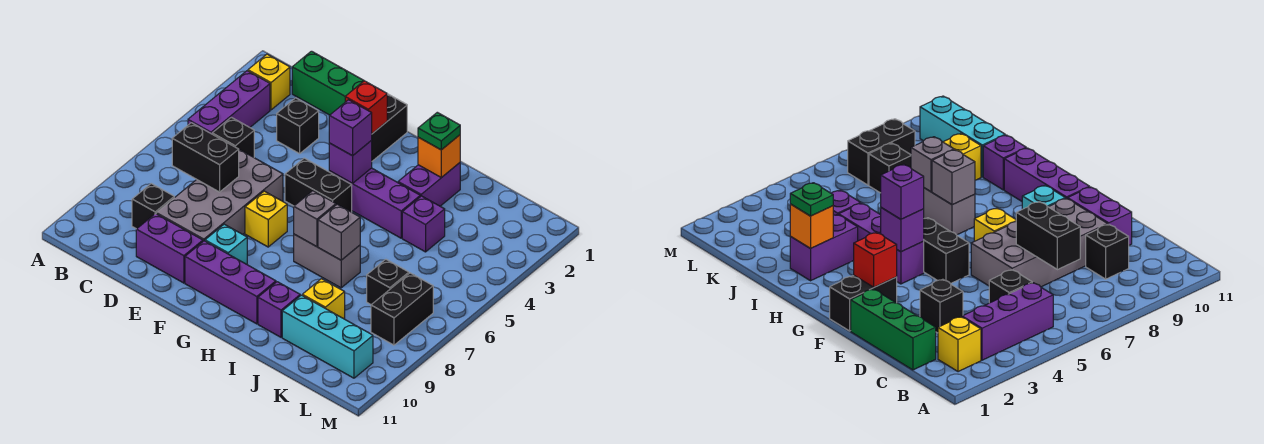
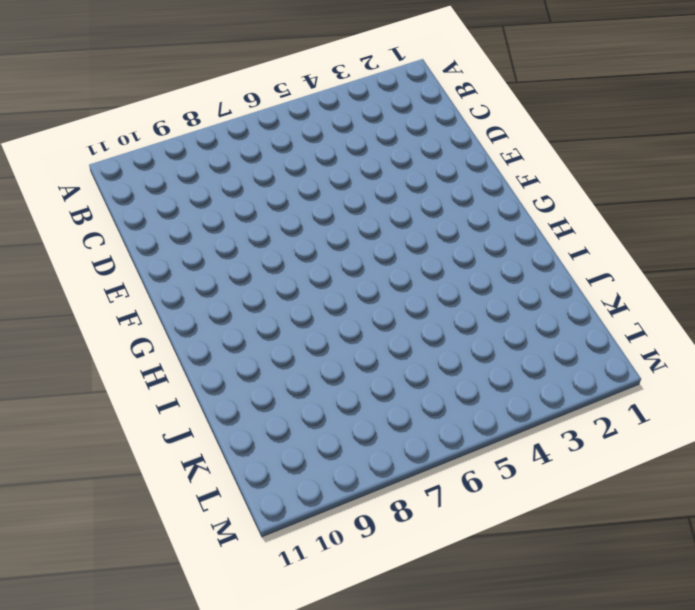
none -> yellow brick B2 level 1
none -> purple brick B3:B5 level 1
none -> green brick C1:E1 level 1
none -> black brick C5 level 1

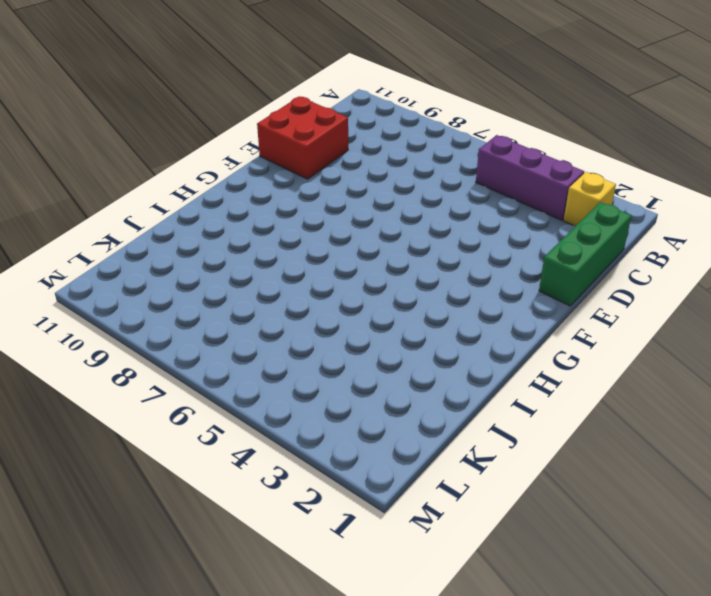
red brick D10:E11 level 1 -> purple brick D10:E10 level 1
none -> black brick C5 level 1
none -> black brick C9 level 1
none -> black brick D3 level 1
none -> grey brick D6:E9 level 1

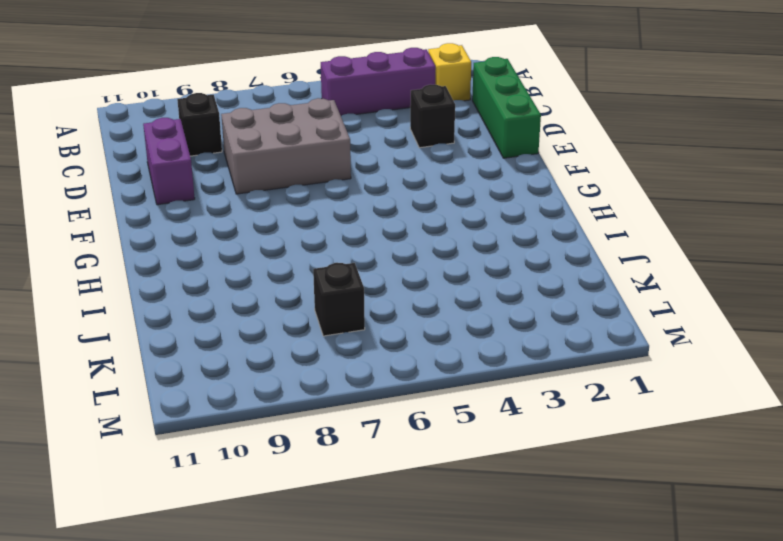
grey brick D6:E8 level 1 -> grey brick D6:E9 level 1
none -> black brick C5 level 1
none -> black brick F1:F2 level 1
none -> black brick F5:G5 level 1
none -> yellow brick F7 level 1

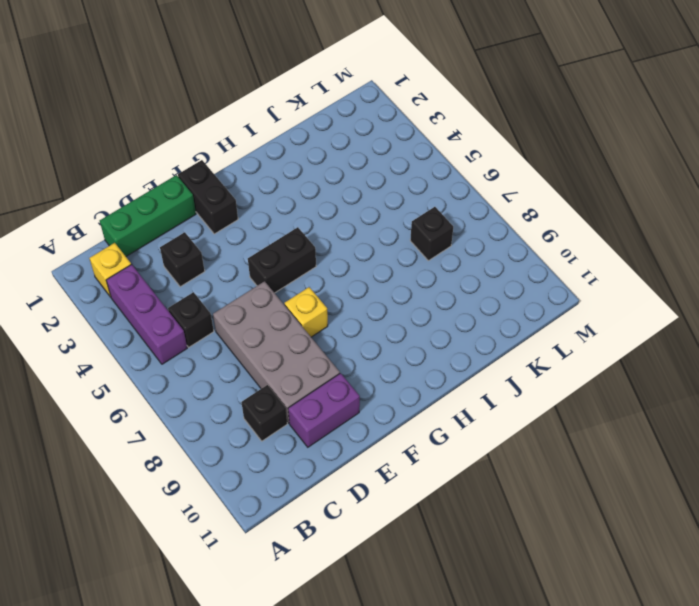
none -> cyan brick F9 level 1
none -> purple brick F10:H10 level 1
none -> purple brick G4:I4 level 1
none -> grey brick H7:I7 level 1

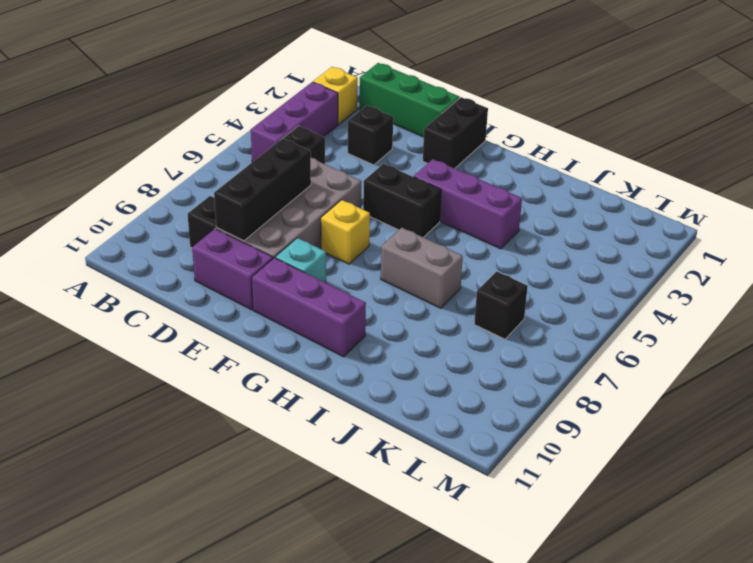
black brick D7:D9 level 2 -> black brick C7:D7 level 2
none -> purple brick I2:I3 level 1
none -> purple brick I10 level 1
none -> purple brick J4 level 1
none -> yellow brick J9 level 1

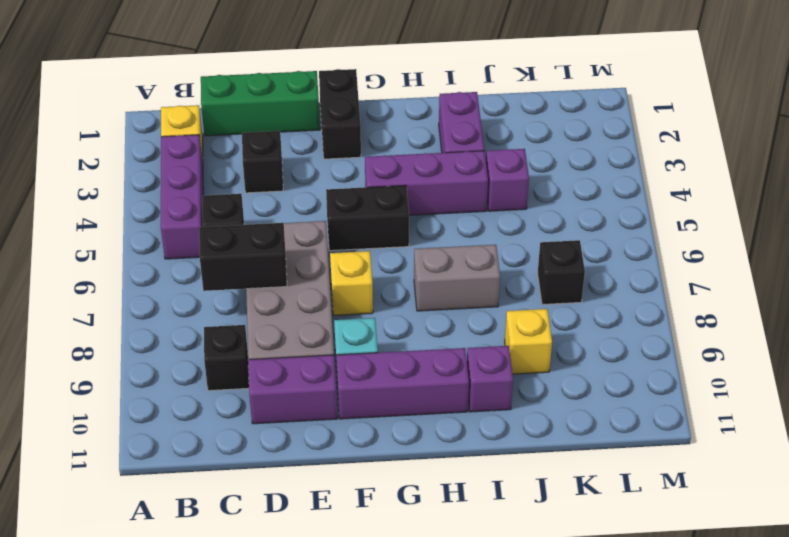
none -> cyan brick J10:L10 level 1
none -> black brick L7:L8 level 1
none -> red brick F2 level 2
none -> purple brick G4 level 2

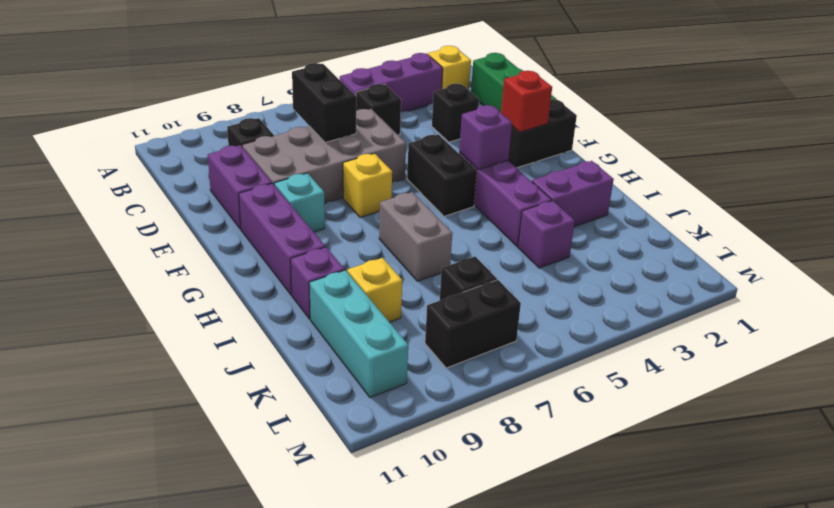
none -> grey brick H7 level 2
none -> orange brick I2 level 2
none -> grey brick I7 level 2
none -> purple brick G4 level 3

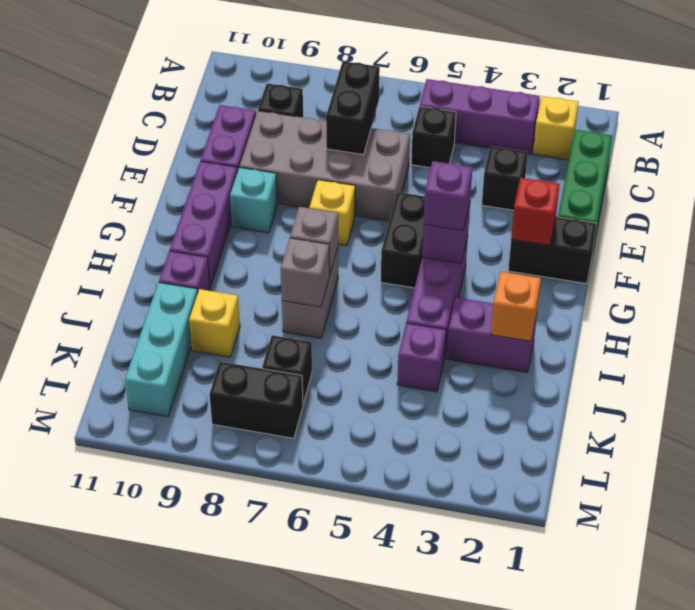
none -> green plate I2 level 3

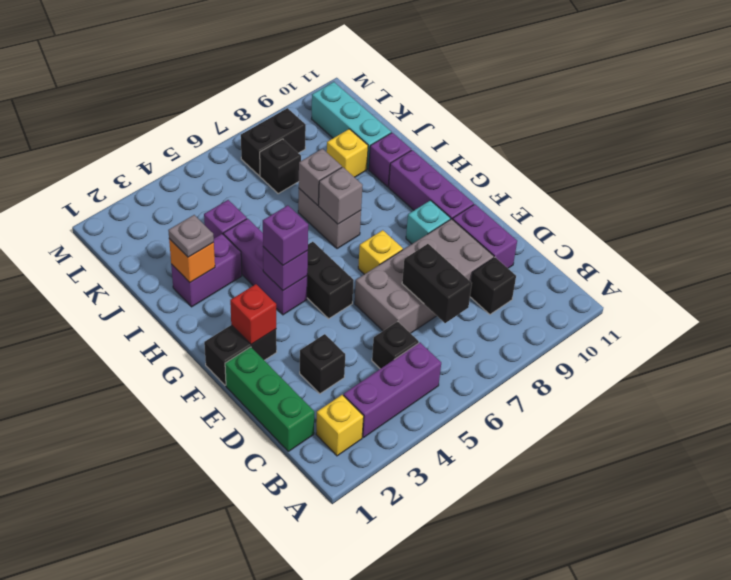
grey plate I2 level 3 -> green plate I2 level 3

